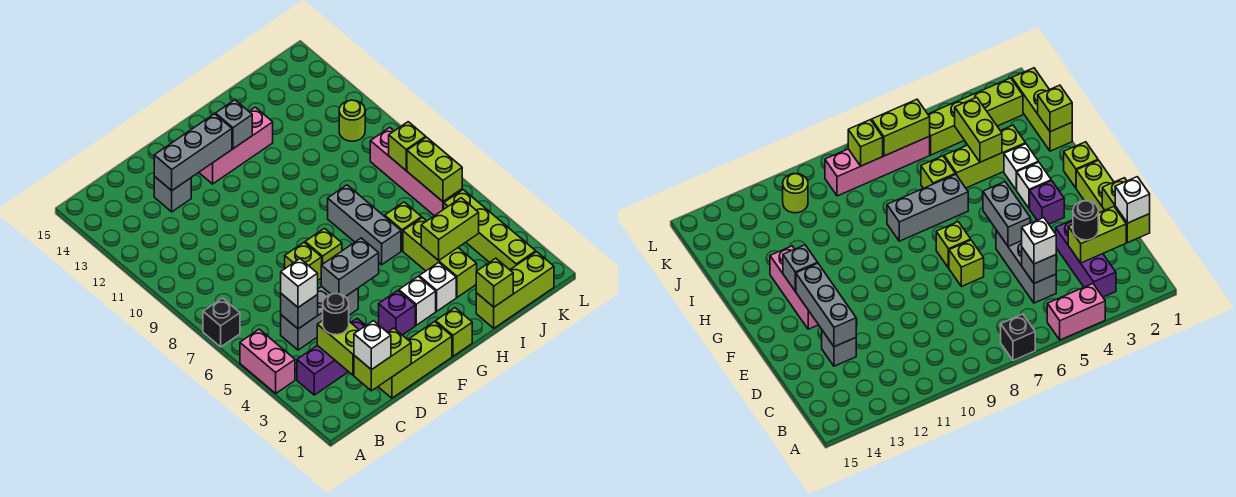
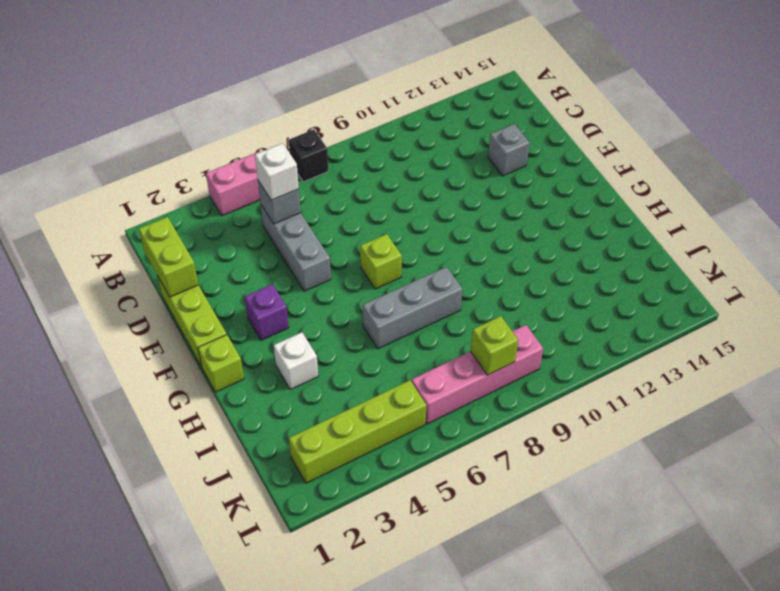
none -> purple brick B3:D3 level 1
none -> lime brick E7 level 1
none -> pink brick F13:H13 level 1
none -> white brick G3 level 1

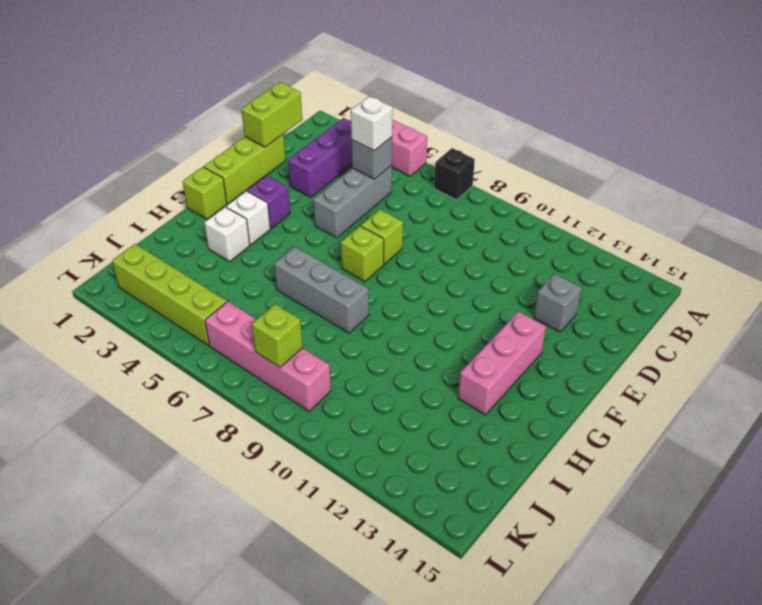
none -> lime brick I1:K1 level 1
none -> lime brick I3:I5 level 1
none -> lime brick I6 level 1
none -> lime round brick K11 level 1

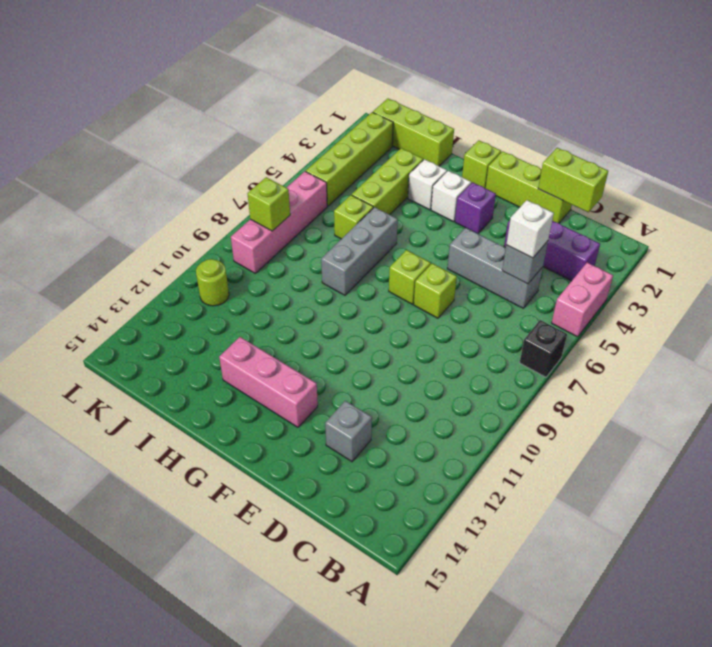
none -> lime brick C2:C3 level 2
none -> grey brick D13:F13 level 2
none -> grey brick E5:F5 level 2
none -> grey brick G13 level 2

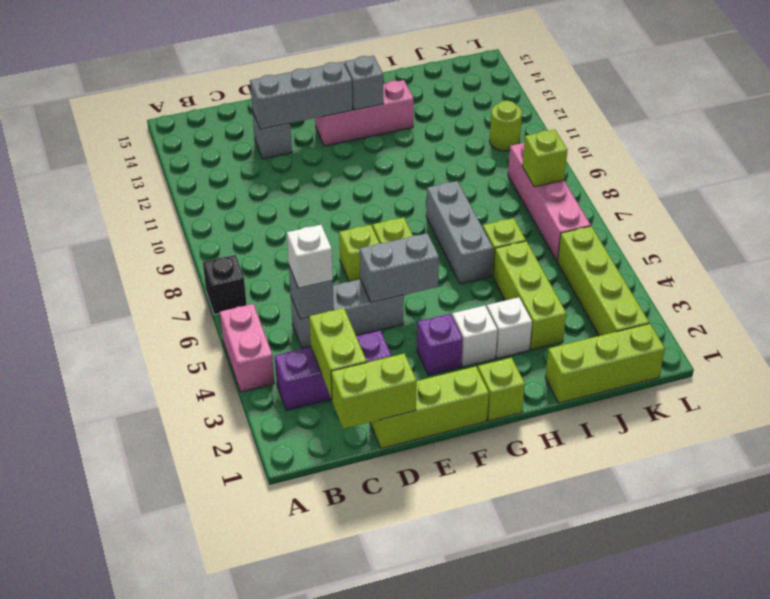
none -> lime brick I1 level 2
none -> lime brick I4:J4 level 2
none -> lime brick K6:K7 level 2
none -> white brick C1 level 3

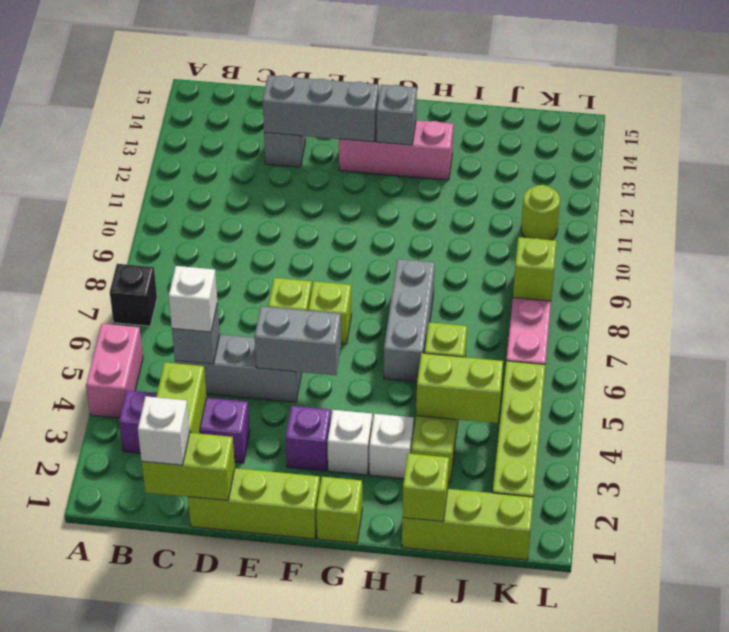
none -> lime brick K6:K7 level 2
none -> black round brick C3 level 3

